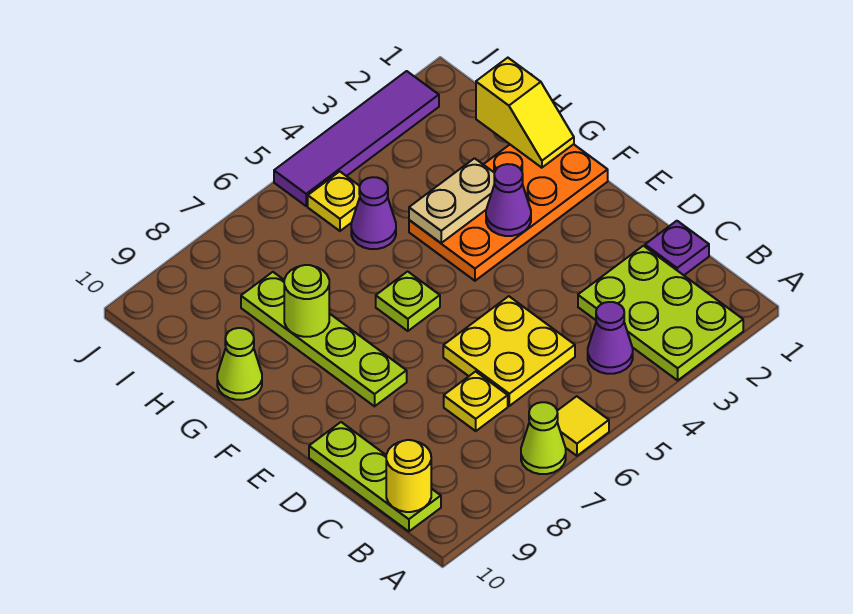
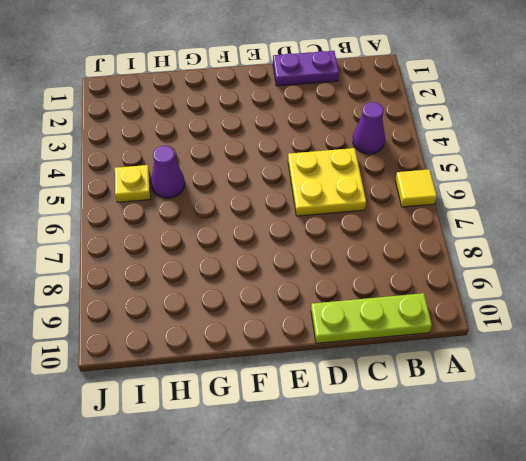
purple plate C1:D1 level 1 -> purple plate C1 level 1
none -> lime plate A2:C3 level 1
none -> lime cone A7 level 1
none -> yellow plate C7 level 1

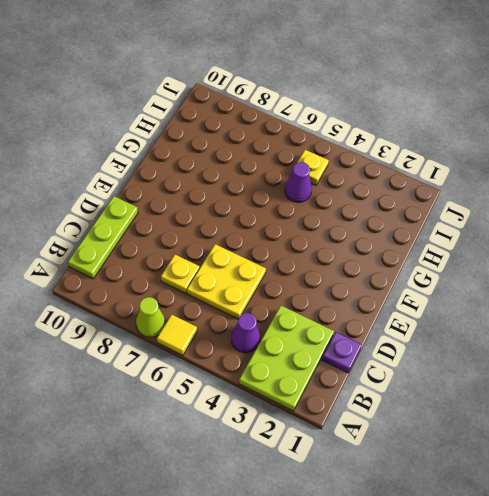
none -> lime plate E8:H8 level 1
none -> orange plate F1:G4 level 1
none -> lime plate F6 level 1

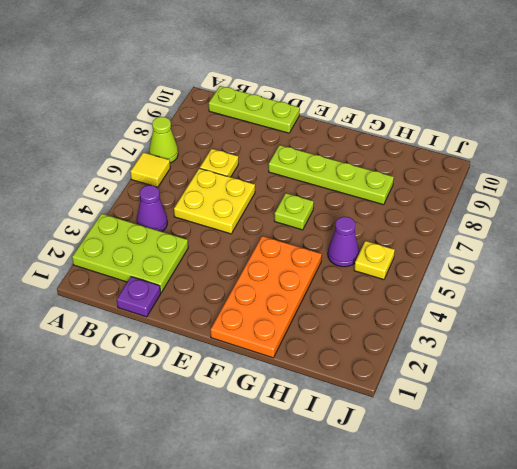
none -> lime cone G10 level 1
none -> purple tile J2:J5 level 1
none -> yellow round brick B10 level 2

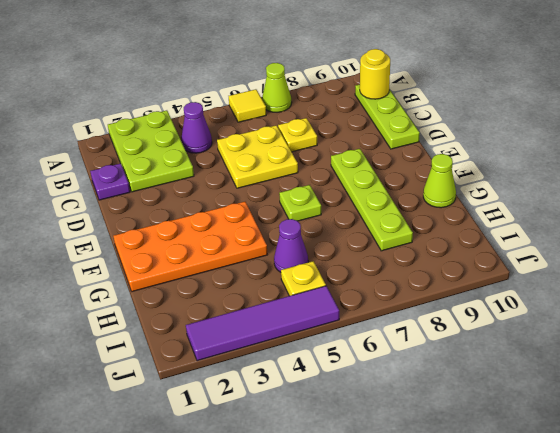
none -> purple cone F3 level 2
none -> yellow slope G1:H1 level 2 top H
none -> tan plate G3:G4 level 2

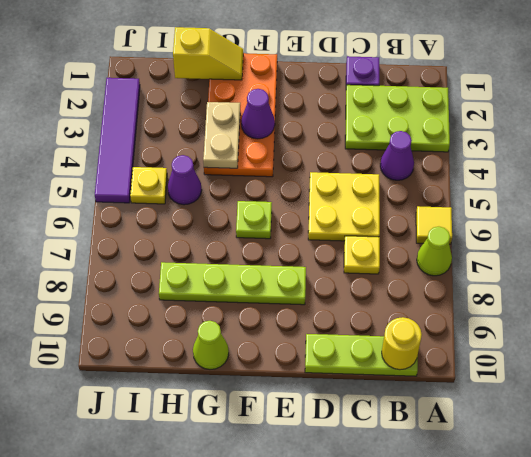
none -> lime round brick G8 level 2

